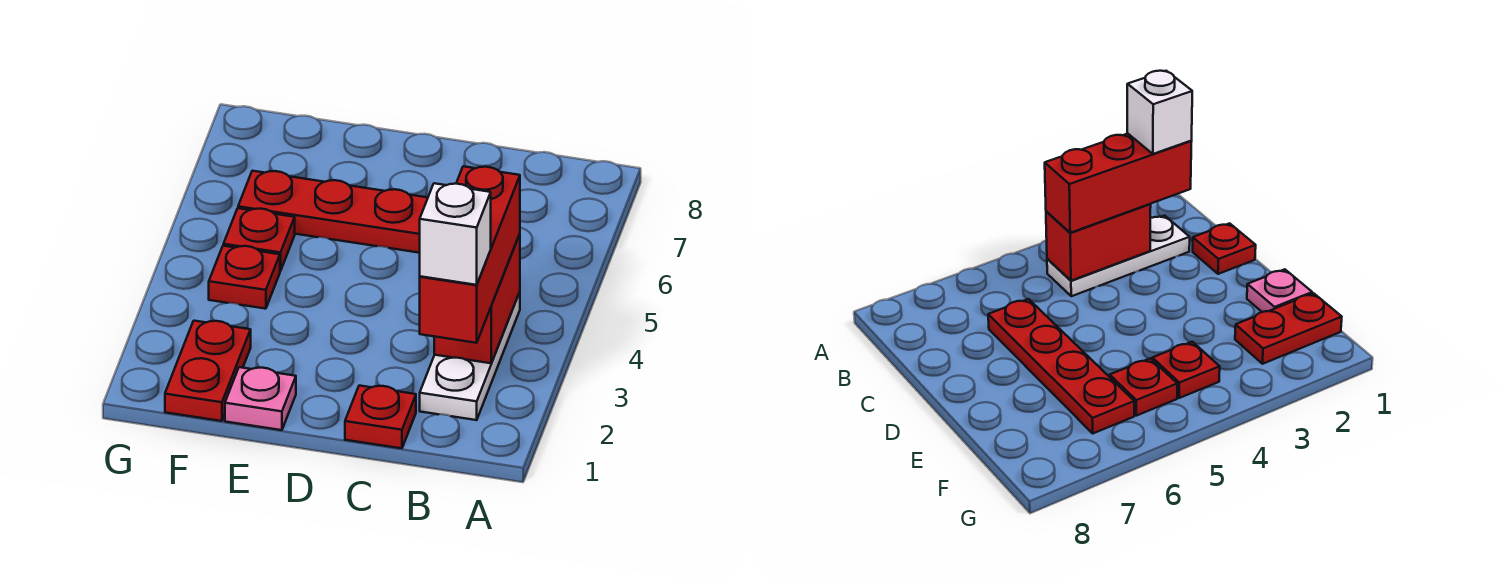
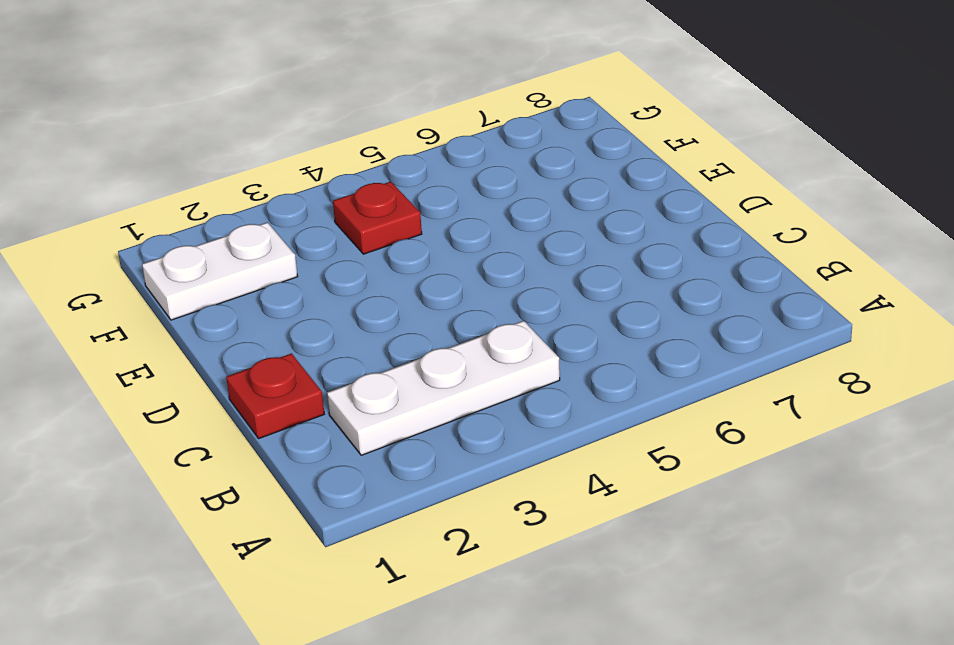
white plate F1:F2 level 1 -> red plate F1:F2 level 1
none -> red plate C6:F6 level 1
none -> pink plate E1 level 1

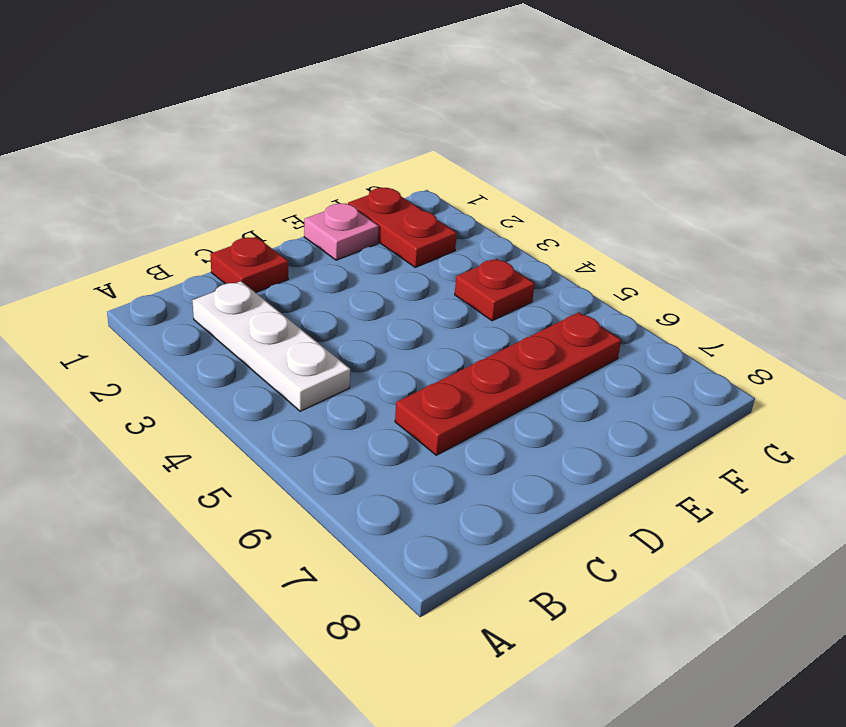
none -> red plate F5 level 1
none -> red brick B3:B4 level 2

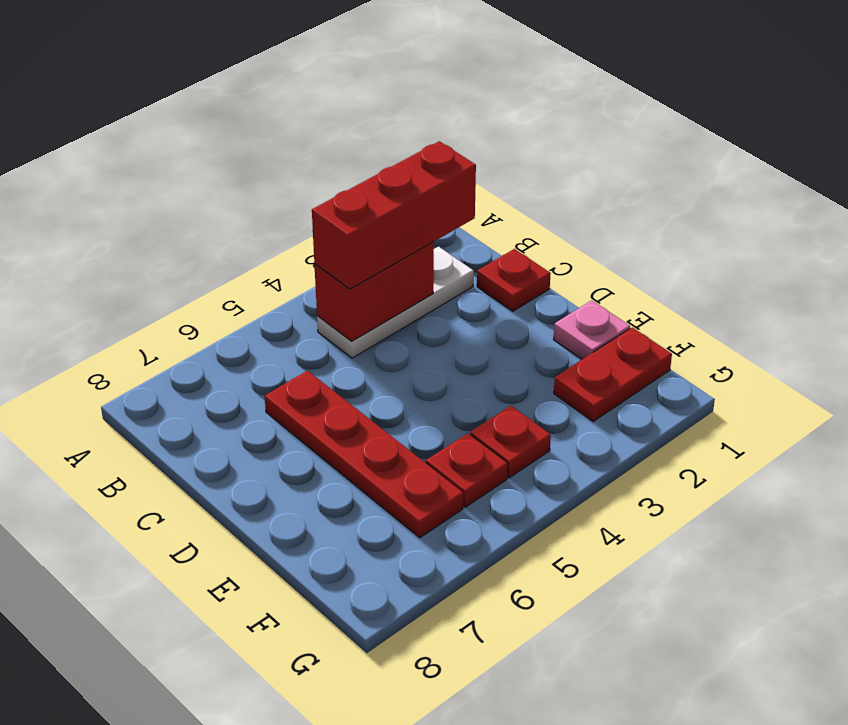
none -> white brick B2 level 4

